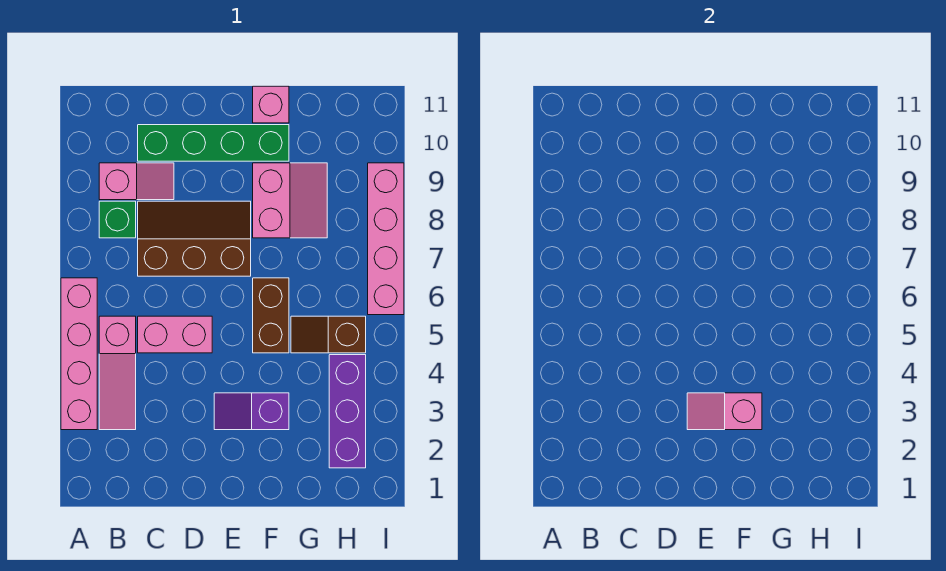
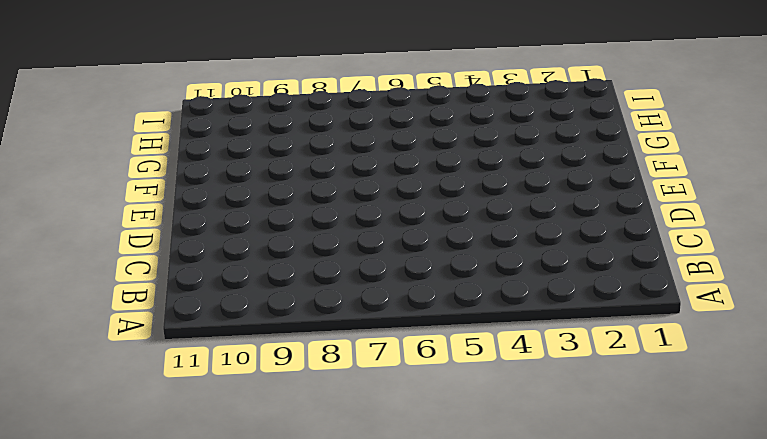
none -> pink brick A3:A6 level 1
none -> pink slope B3:B5 level 1 top 5
none -> green brick B8 level 1

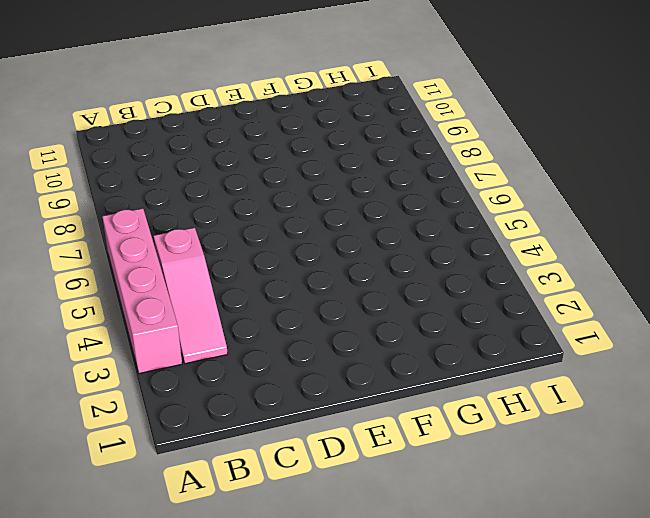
none -> green brick B8 level 1
none -> pink slope B9:C9 level 1 top B
none -> pink brick C5:D5 level 1

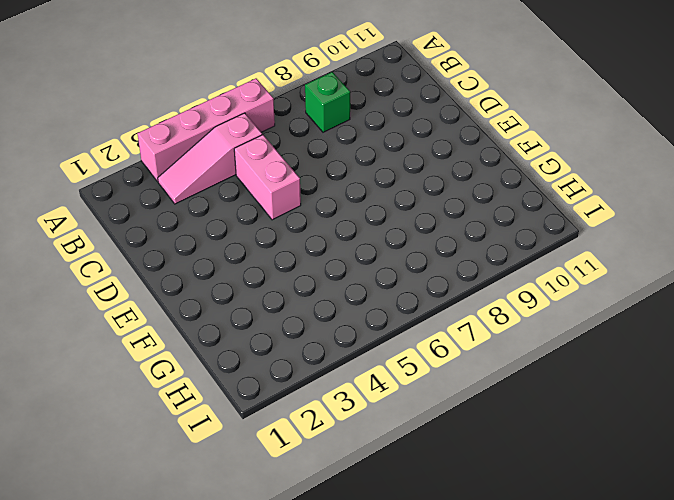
none -> pink slope B9:C9 level 1 top B
none -> brown slope C7:E8 level 1 top 7
none -> green brick C10:F10 level 1

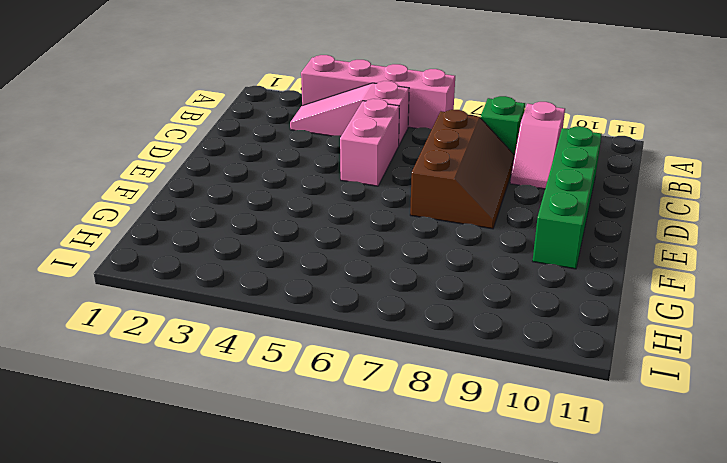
none -> purple slope E3:F3 level 1 top F
none -> brown brick F5:F6 level 1
none -> pink slope F8:G9 level 1 top F

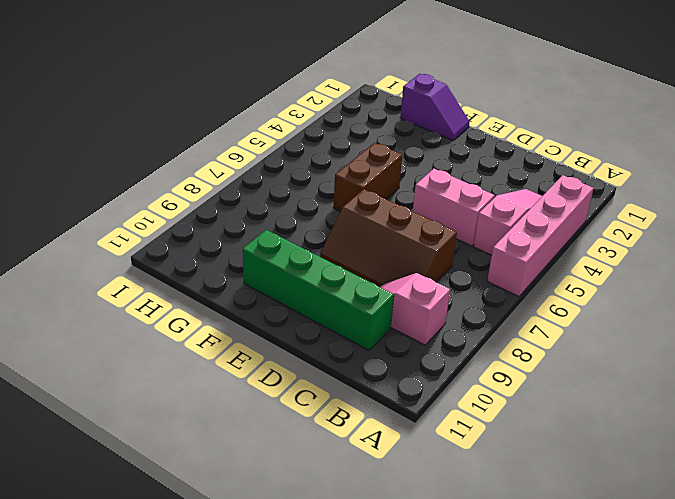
purple slope F1:G1 level 1 top G -> purple slope E3:F3 level 1 top F
none -> green brick B8 level 1
none -> pink slope F8:G9 level 1 top F
none -> pink brick F11 level 1

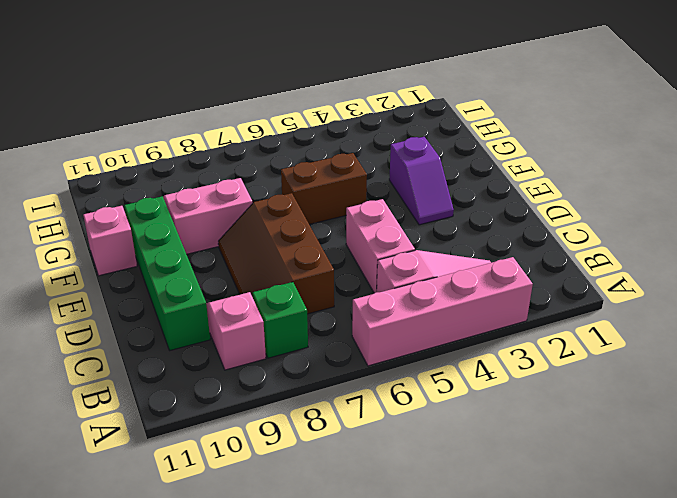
none -> brown slope G5:H5 level 1 top H
none -> purple brick H2:H4 level 1
none -> pink brick I6:I9 level 1

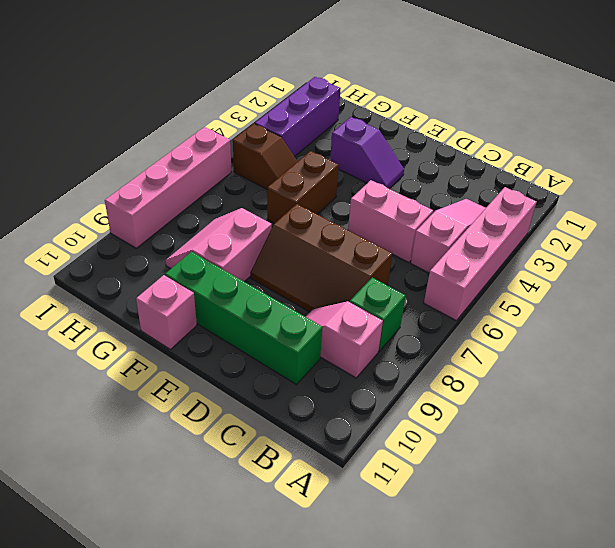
none -> pink slope E3:F3 level 2 top F

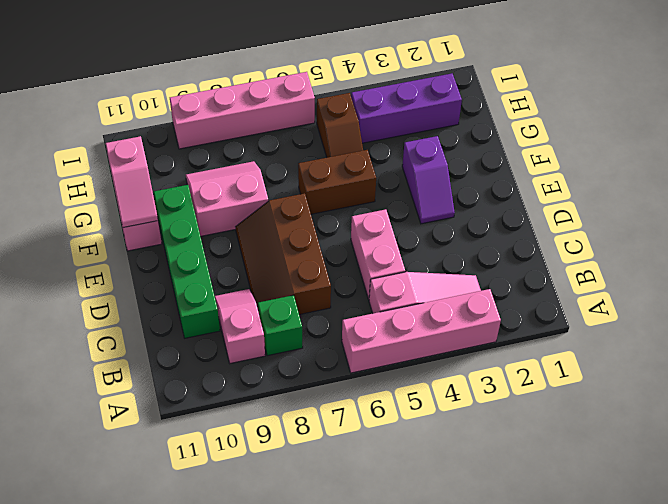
pink slope F11:G11 level 2 top G -> pink slope E3:F3 level 2 top F

